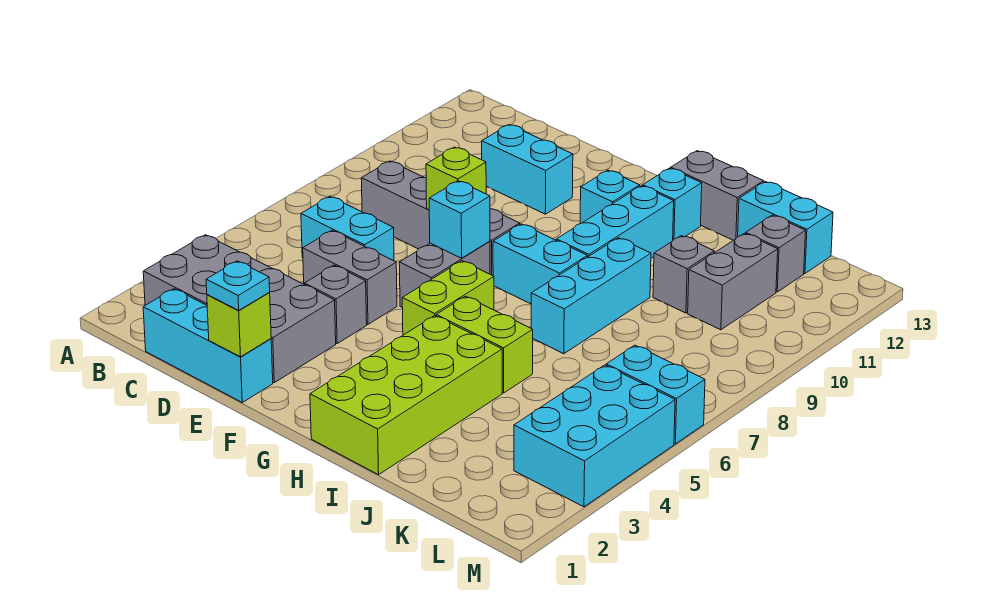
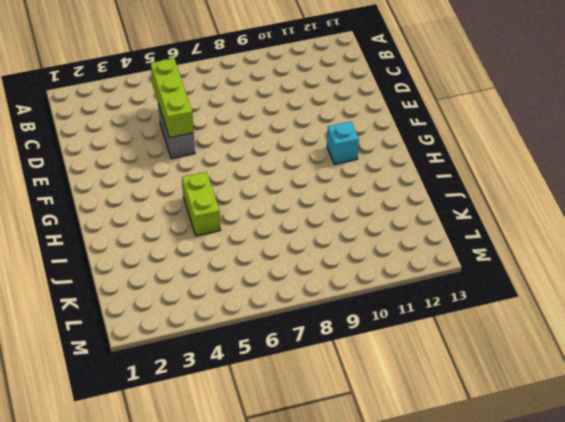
lime brick C5:E5 level 2 -> none
none -> grey brick B2:E3 level 1
none -> cyan brick C1:E1 level 1
none -> cyan brick C6:D6 level 1

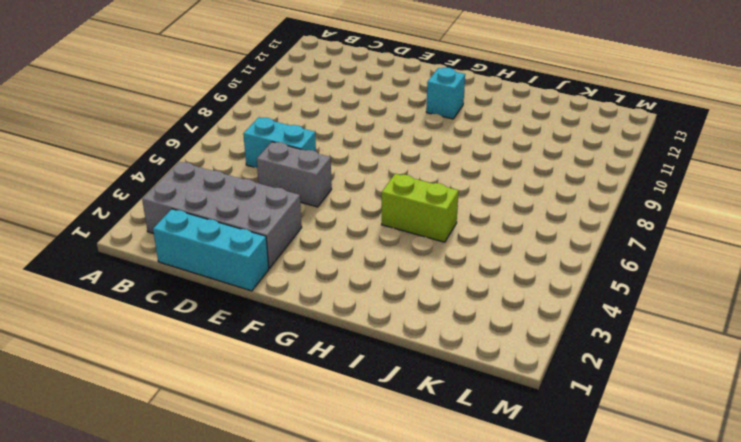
none -> grey brick C8:F8 level 1
none -> cyan brick D11:E11 level 1
none -> grey brick E4 level 1

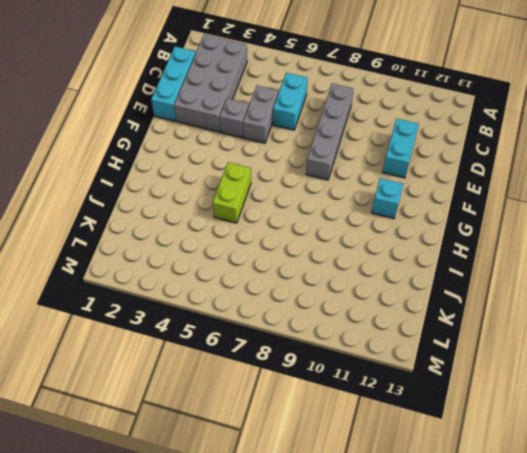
none -> grey brick F6:F7 level 1
none -> lime brick G5:G6 level 1
none -> cyan brick G8:H8 level 1

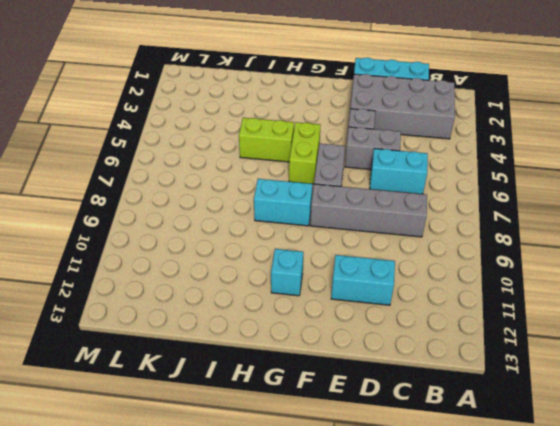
none -> lime brick H1:I4 level 1
none -> cyan brick H9:H11 level 1
none -> cyan brick H12 level 1

